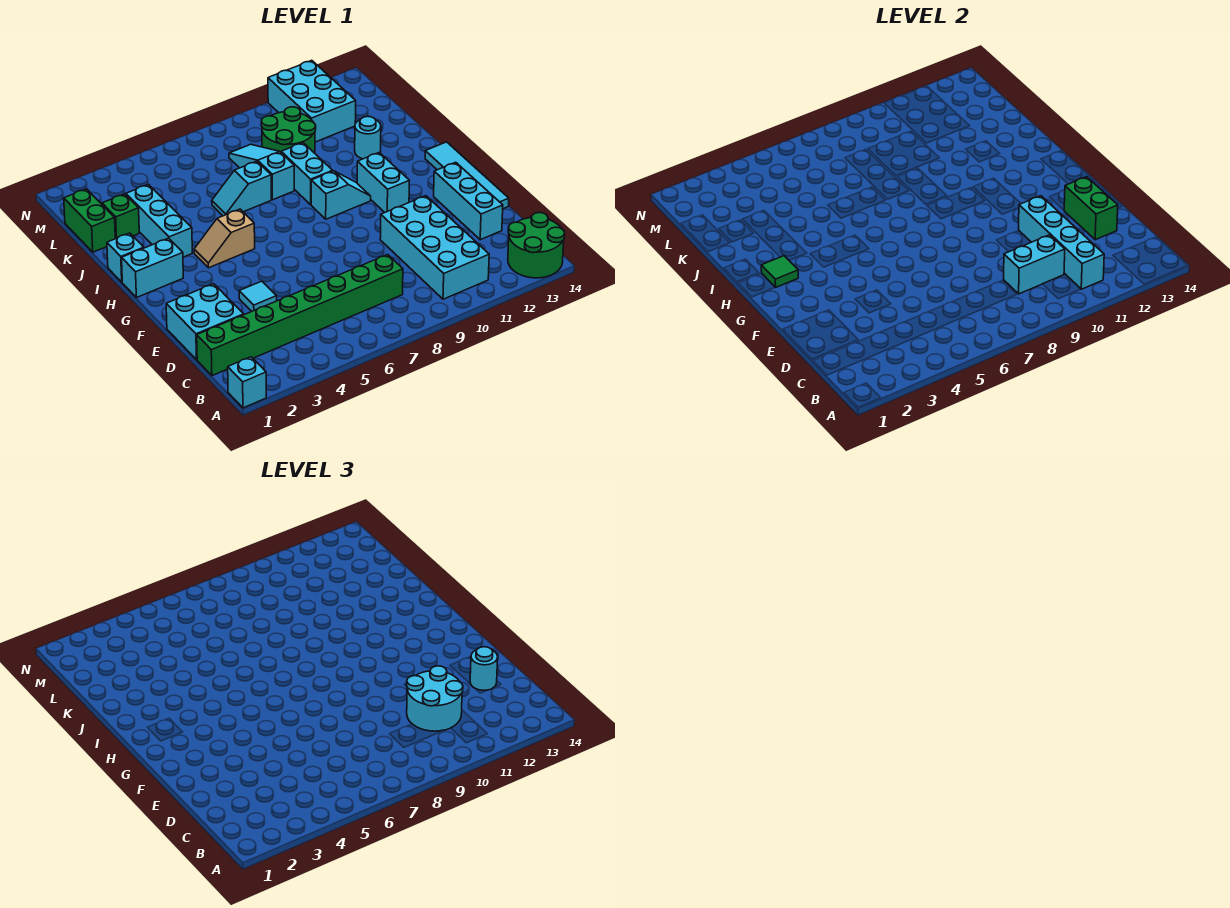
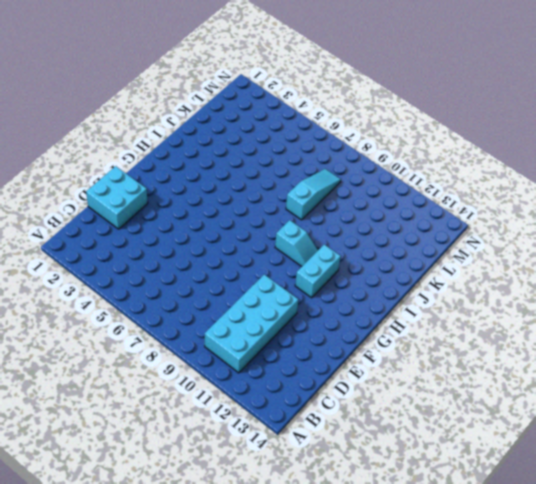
none -> cyan brick A1 level 1
none -> green round brick A13:B14 level 1
none -> green brick C1:C8 level 1

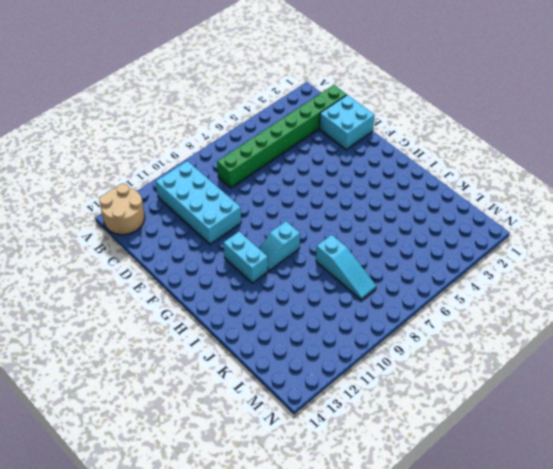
tan round brick A13:B14 level 1 -> green round brick A13:B14 level 1
none -> cyan brick A1 level 1
none -> cyan brick D13:F13 level 1
none -> cyan tile E4 level 1

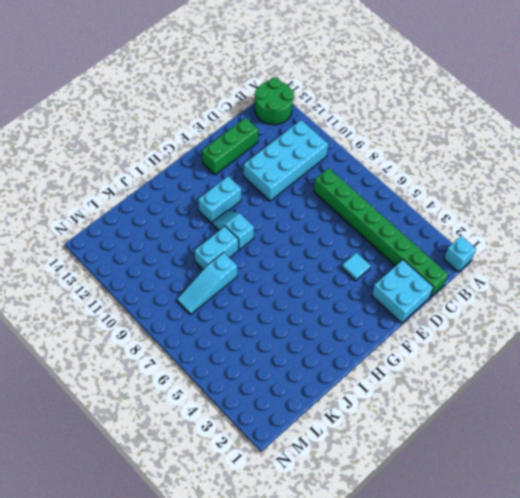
green brick D13:F13 level 1 -> cyan brick D13:F13 level 1
none -> cyan tile E14:H14 level 1
none -> cyan brick H1:H2 level 1
none -> tan slope H4:H5 level 1 top 5

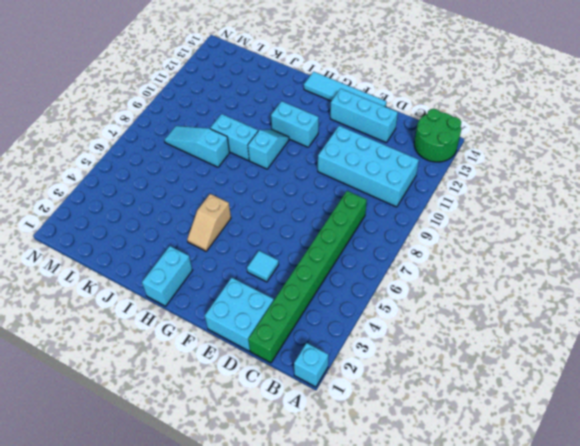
none -> cyan brick I1 level 1
none -> cyan brick I3:K3 level 1
none -> cyan slope J6:J7 level 1 top 7

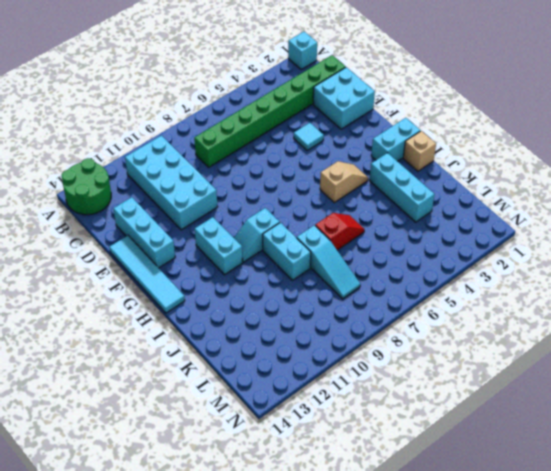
tan brick I1 level 1 -> cyan brick I1 level 1
red slope J6:J7 level 1 top 7 -> cyan slope J6:J7 level 1 top 7
none -> cyan round brick J12 level 1
none -> green brick K1:L1 level 1
none -> green brick K2 level 1

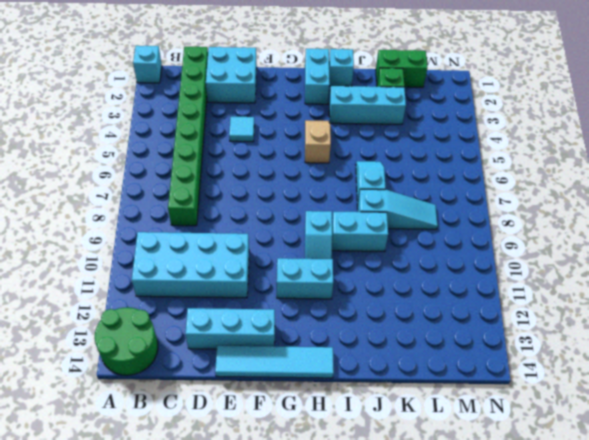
none -> cyan round brick J12 level 1
none -> green round brick K9:L10 level 1
none -> cyan brick L11:N12 level 1

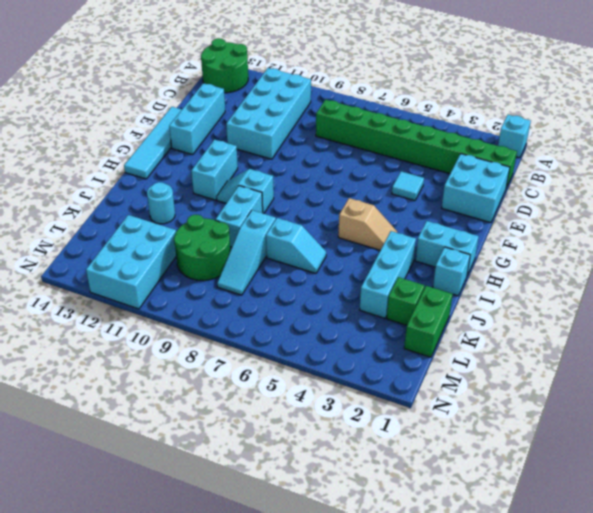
none -> cyan brick B11:E11 level 2
none -> cyan brick C9:C10 level 2
none -> green brick D13:E13 level 2

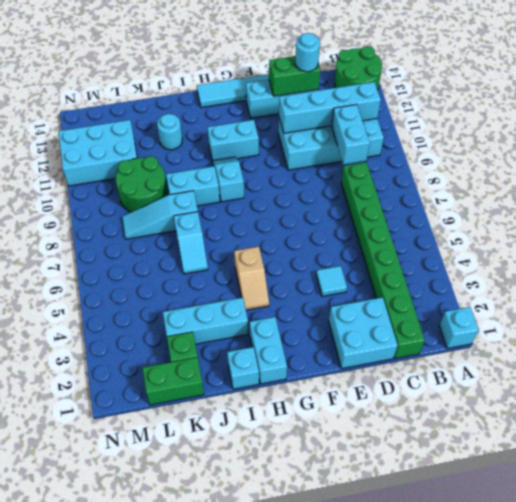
none -> green tile H2 level 2
none -> cyan round brick C10:D11 level 3

